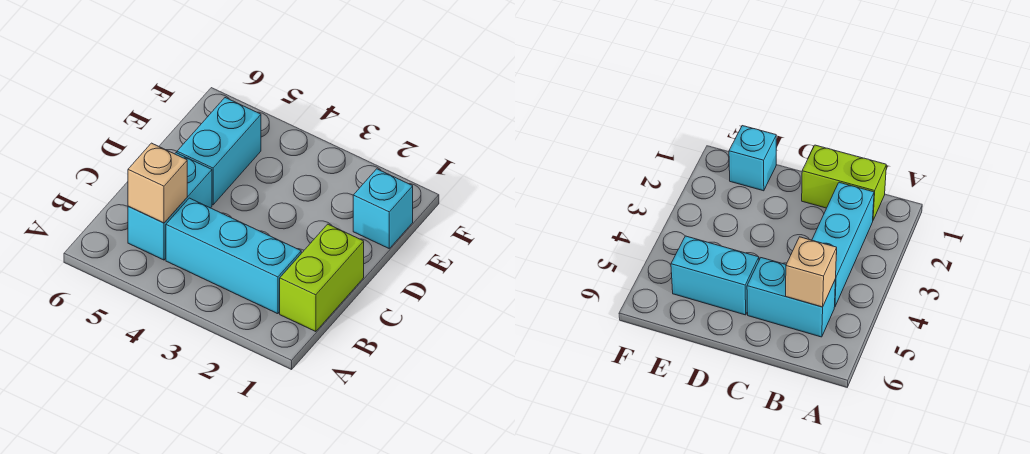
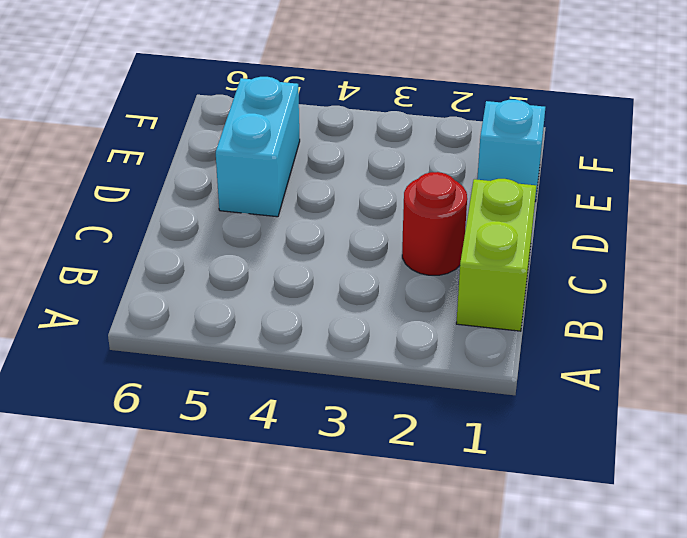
red round brick C2 level 1 -> none
none -> cyan brick B2:B4 level 1
none -> cyan brick B5:C5 level 1

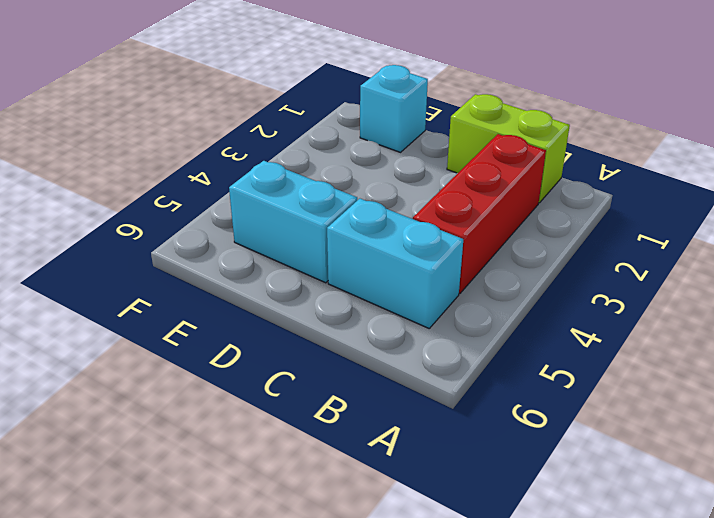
red brick B2:B4 level 1 -> cyan brick B2:B4 level 1
none -> tan brick B5 level 2

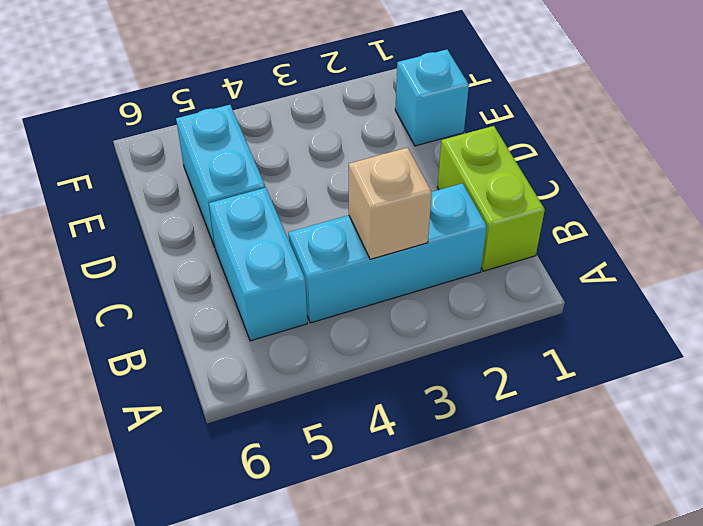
tan brick B3 level 2 -> tan brick B5 level 2

